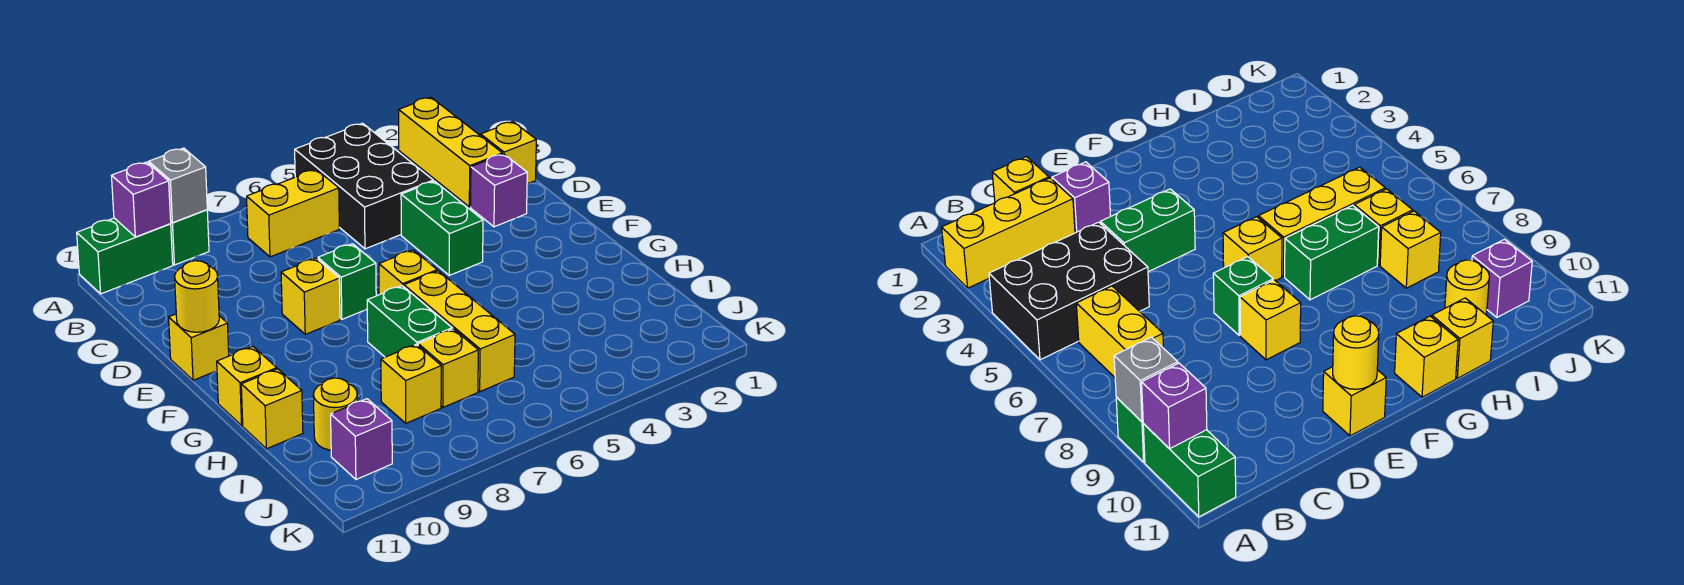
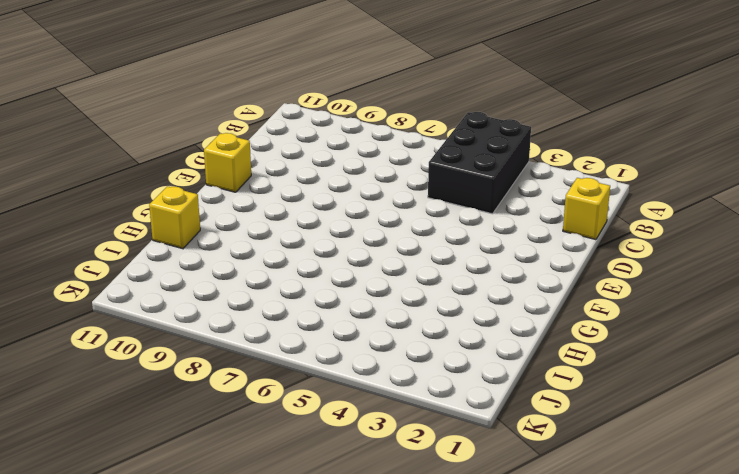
none -> yellow brick A2:C2 level 1
none -> green brick A9 level 1
none -> green brick A10:A11 level 1

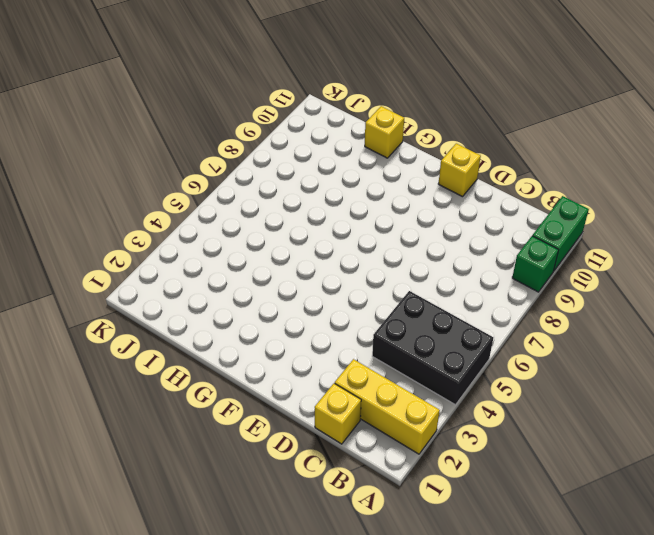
none -> yellow brick B6:B7 level 1
none -> purple brick D2 level 1
none -> green brick D4:E4 level 1

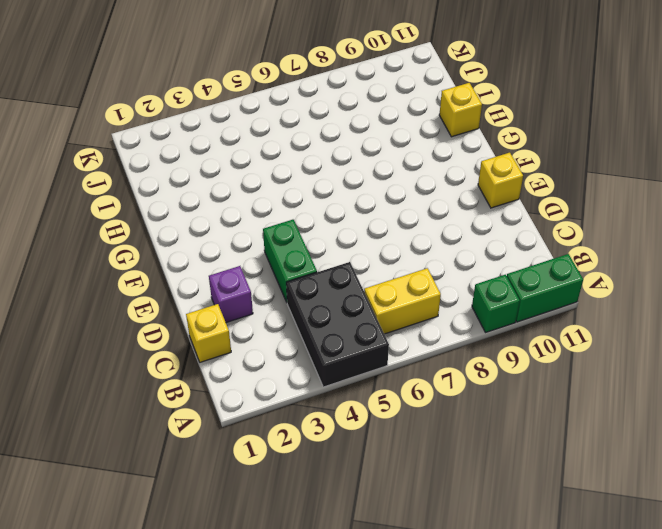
none -> yellow brick A2:C2 level 1
none -> green brick E7 level 1
none -> yellow brick E8 level 1

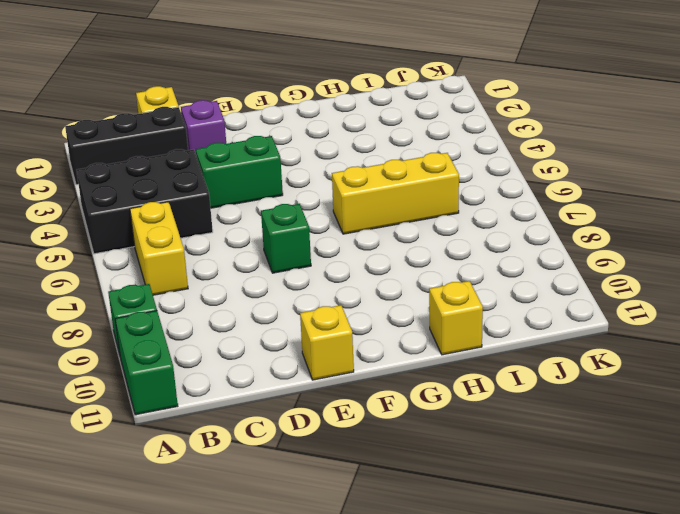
black brick A2:C2 level 1 -> yellow brick A2:C2 level 1
none -> yellow brick E8 level 1
none -> yellow brick F6 level 1
none -> green brick G7:H7 level 1

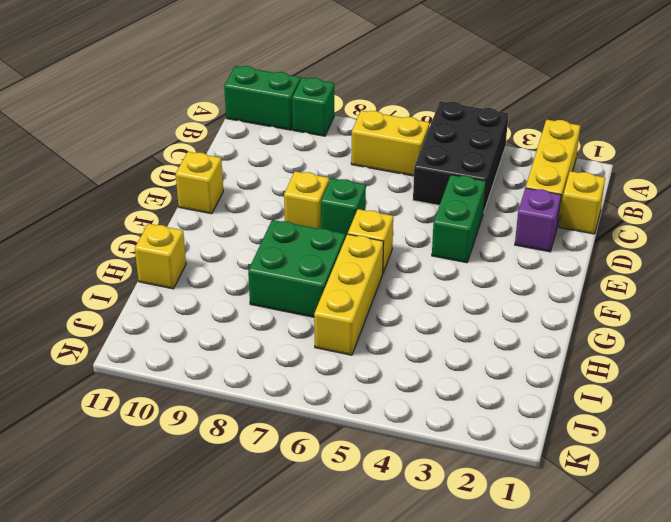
green brick G7:H8 level 1 -> green brick G7:H7 level 1
none -> yellow brick G11 level 1
none -> yellow brick I7 level 1
none -> yellow brick I8 level 1

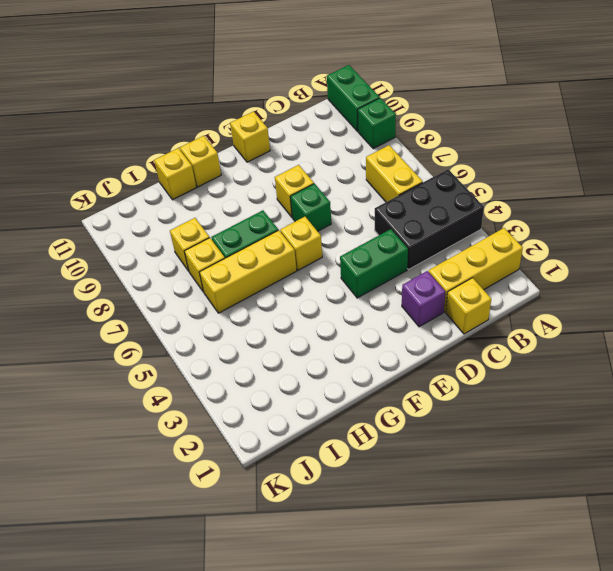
none -> yellow round brick I10 level 1
none -> purple brick J10 level 1
none -> grey brick A9 level 2

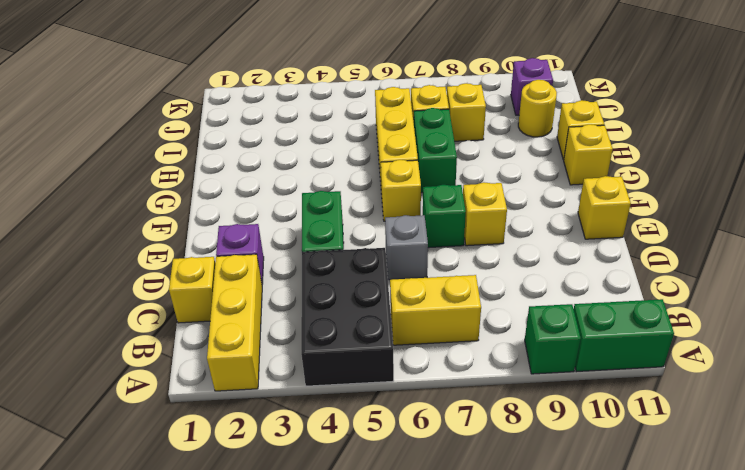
grey brick D6 level 1 -> grey brick A9 level 2
none -> purple brick A10 level 2
none -> yellow round brick E11 level 2

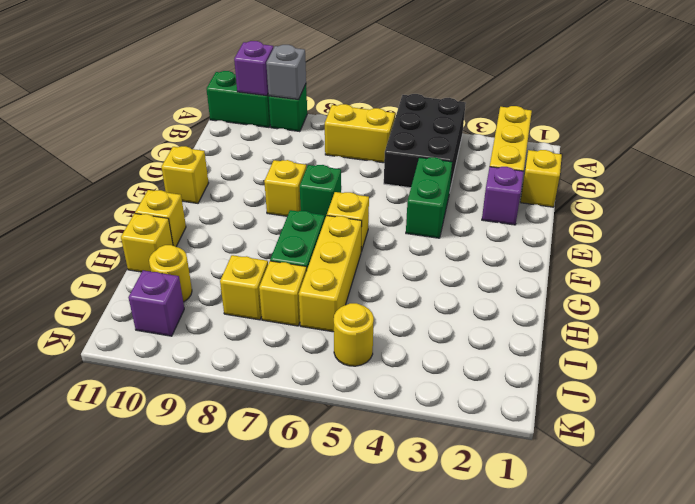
yellow round brick J5 level 1 -> yellow round brick E11 level 2

